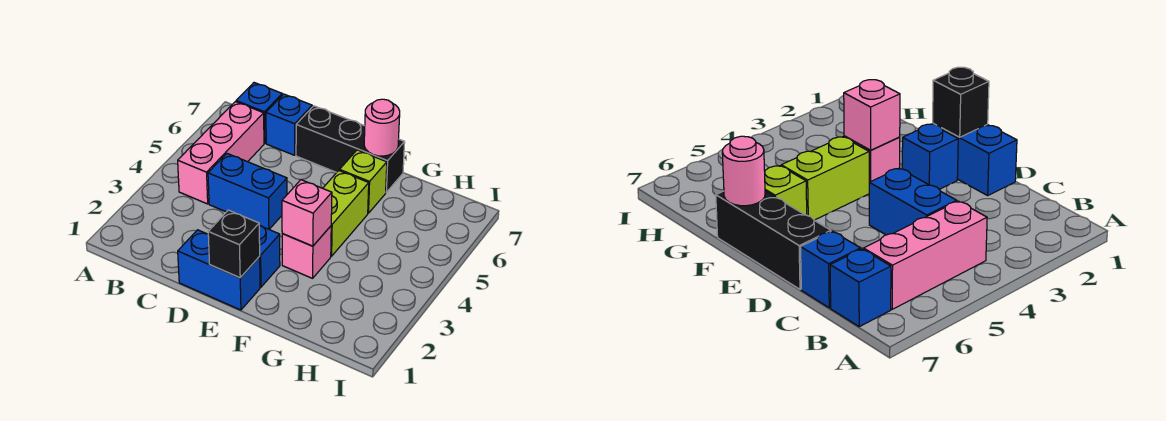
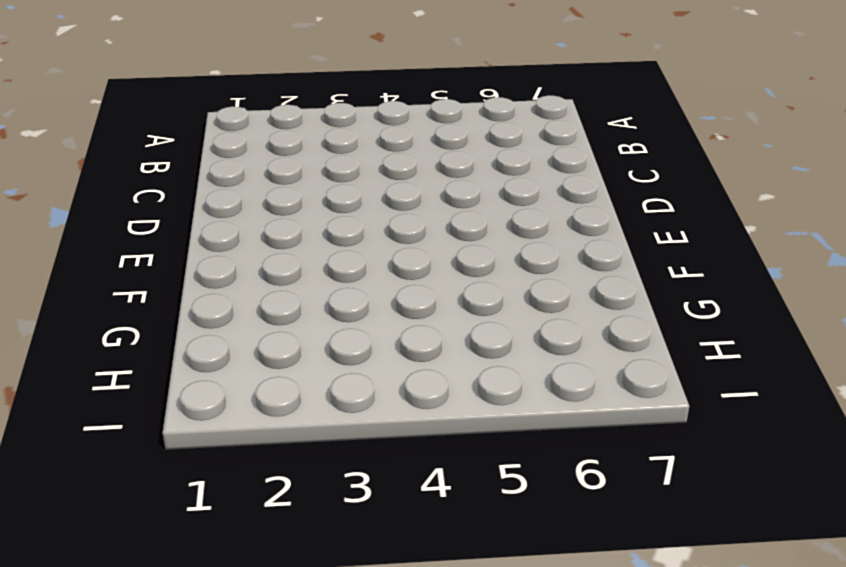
none -> pink brick B4:B6 level 1
none -> blue brick B7 level 1
none -> blue brick C4:D4 level 1

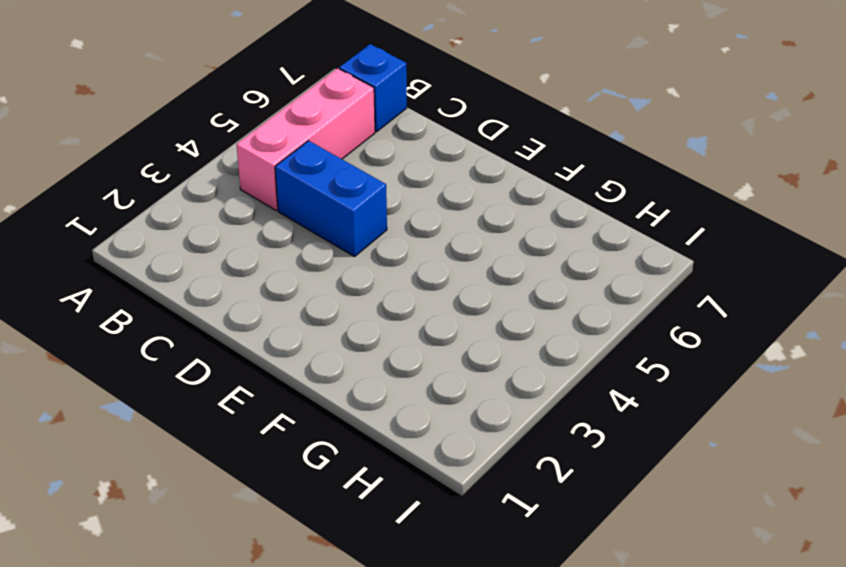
none -> blue brick C7 level 1
none -> blue brick D1:E1 level 1
none -> black brick D7:F7 level 1

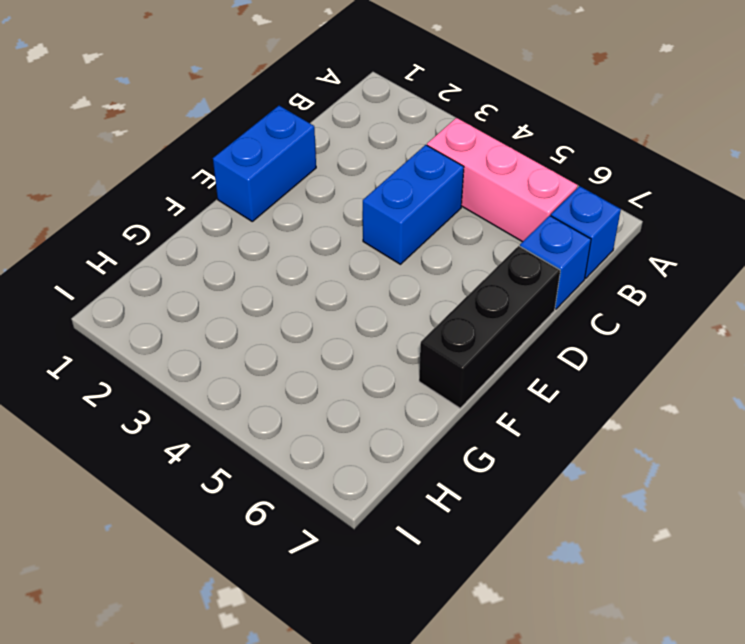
none -> blue brick E2 level 1
none -> pink brick F3 level 1
none -> lime brick F4:F5 level 1

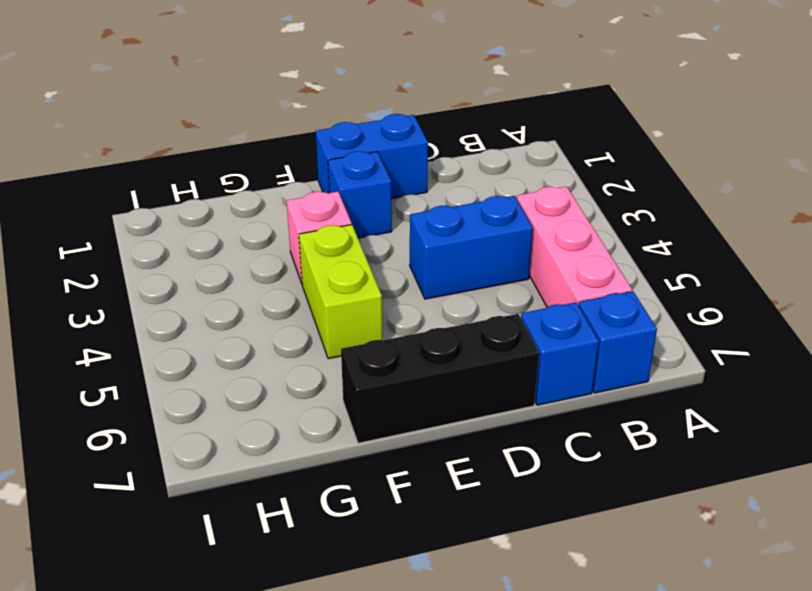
none -> lime brick F6 level 1
none -> black brick E1 level 2
none -> pink brick F3 level 2

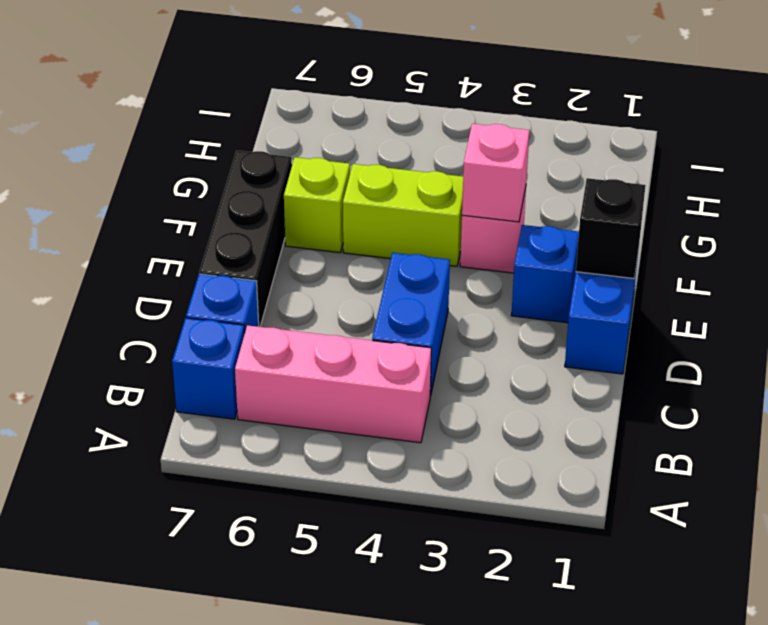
none -> pink round brick F7 level 2

